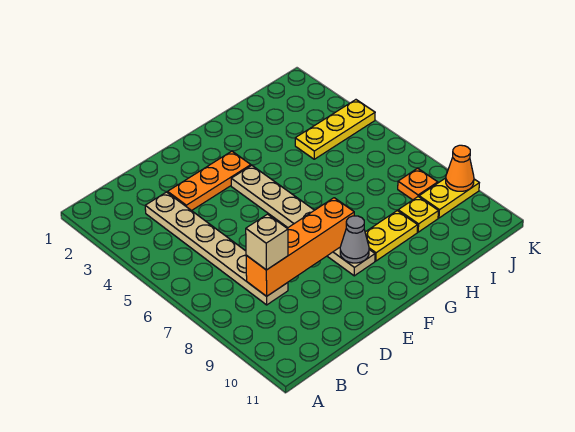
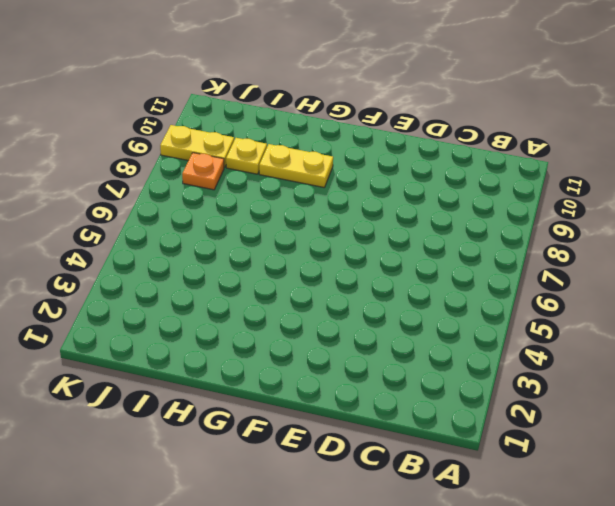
none -> tan plate C3:C8 level 1
none -> orange plate D3:F3 level 1
none -> tan plate F4:F9 level 1

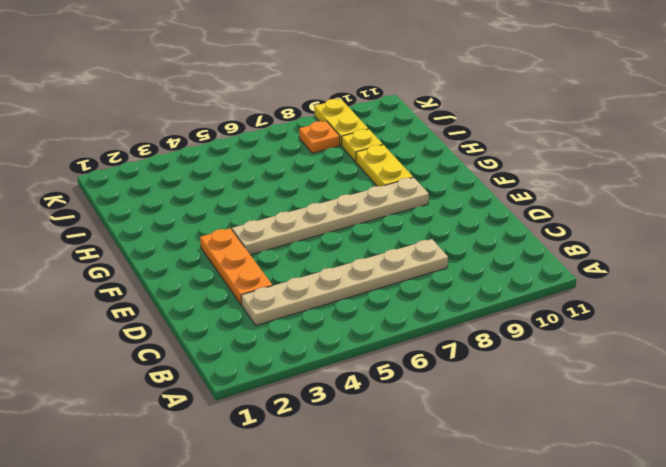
none -> yellow plate I4:K4 level 1
none -> orange brick C8:F8 level 2
none -> grey cone F9 level 2

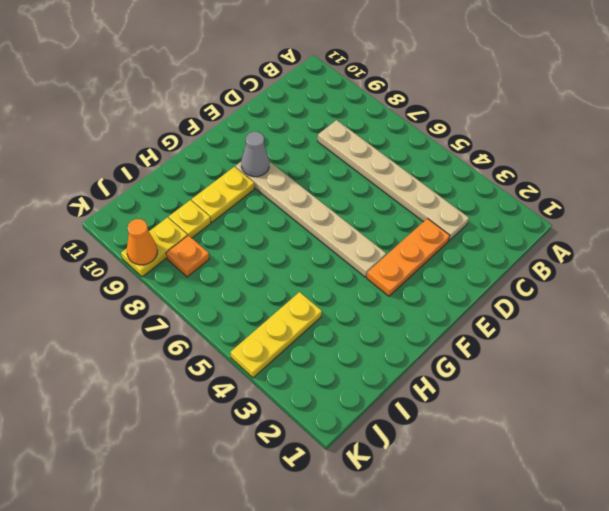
none -> orange brick C8:F8 level 2
none -> tan brick C8 level 3

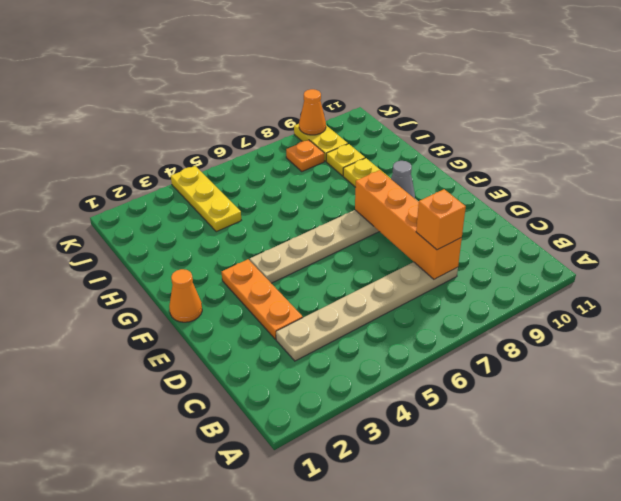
orange brick C8 level 3 -> tan brick C8 level 3
orange cone F1 level 1 -> none

